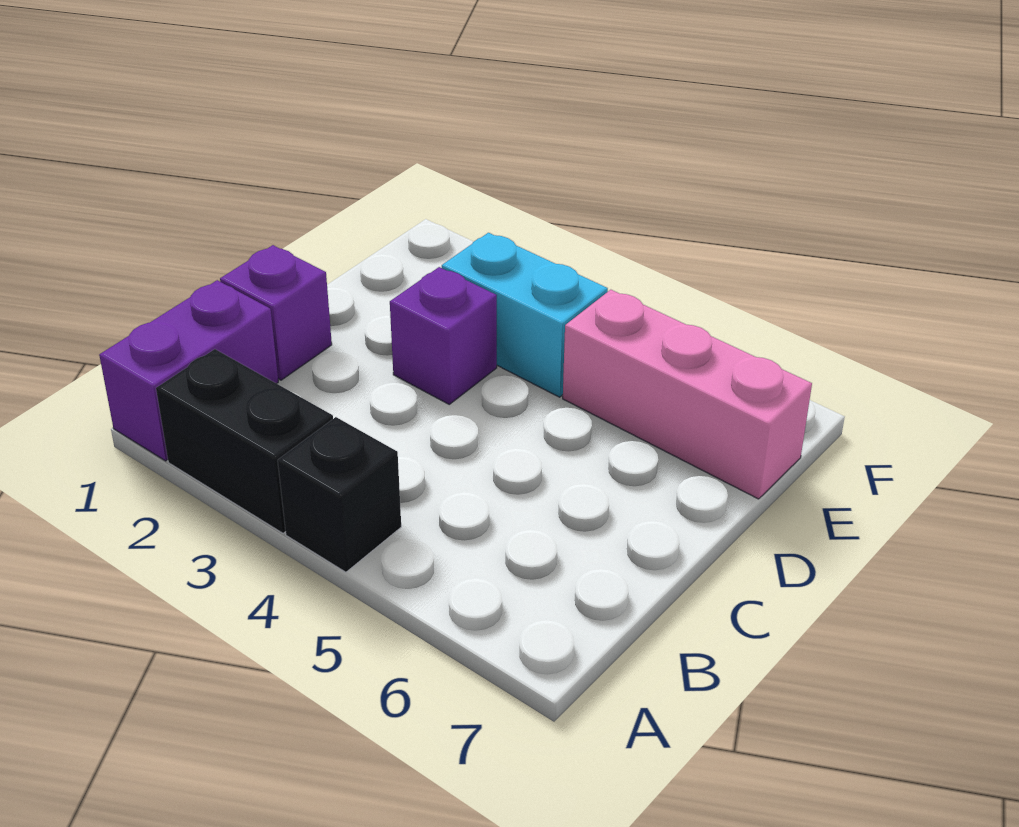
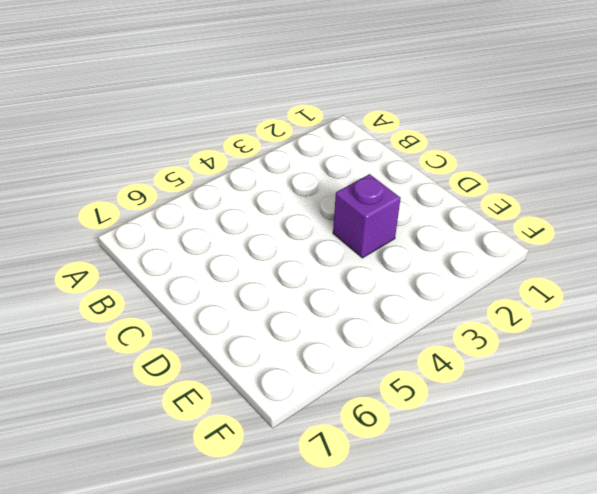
none -> purple brick A1:B1 level 1
none -> black brick A2:A3 level 1

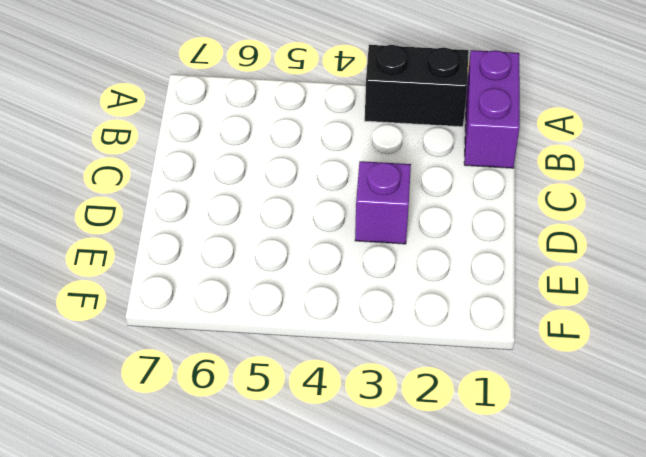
none -> black brick A4 level 1
none -> purple brick C1 level 1

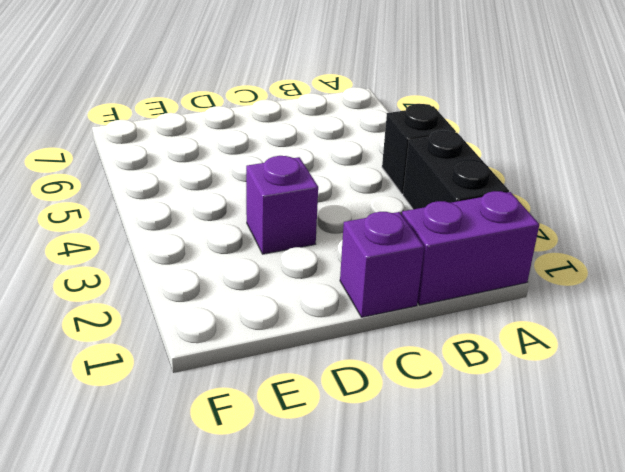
none -> cyan brick E3:E4 level 1
none -> pink brick E5:E7 level 1

